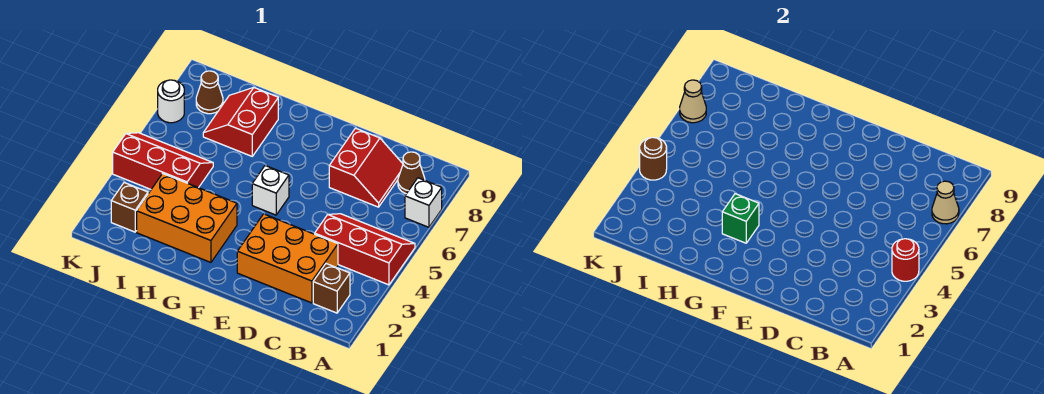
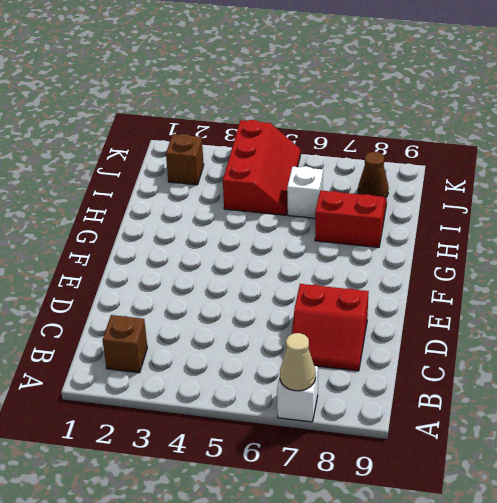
white brick I6 level 1 -> white brick F5 level 1
none -> red slope A4:C5 level 1 top 4
none -> brown cone B8 level 1
none -> orange brick C2:E3 level 1

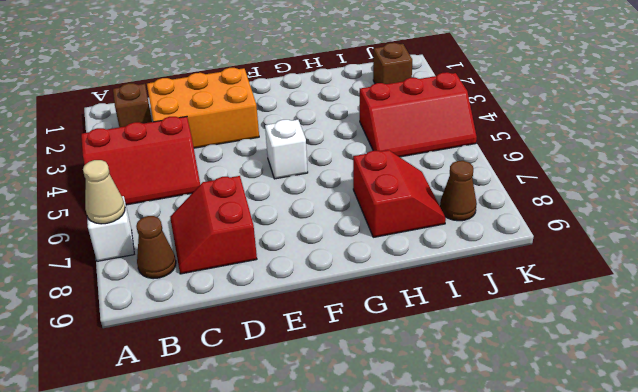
none -> orange brick G2:I3 level 1
none -> white round brick K7 level 1
none -> red round brick A4 level 2

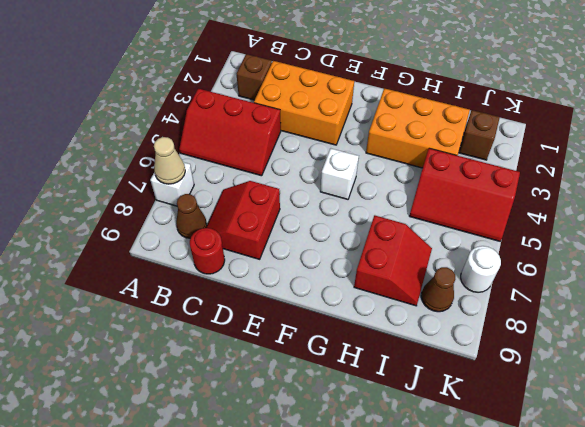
red round brick C9 level 1 -> red round brick A4 level 2
none -> green brick G3 level 2
none -> brown round brick K4 level 2
none -> tan cone K7 level 2

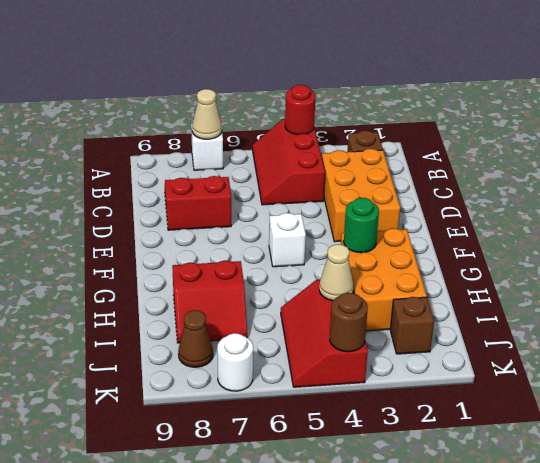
green round brick G3 level 2 -> green brick G3 level 2
tan cone I4 level 2 -> tan cone K7 level 2
none -> brown cone B8 level 1

